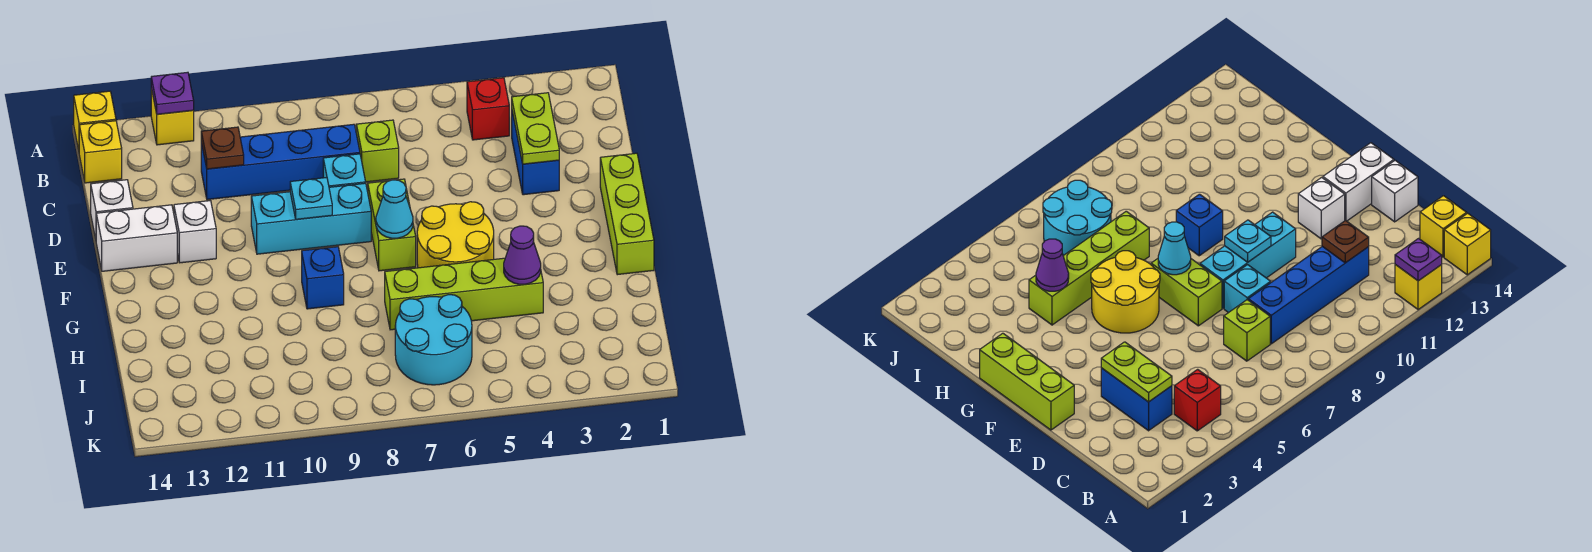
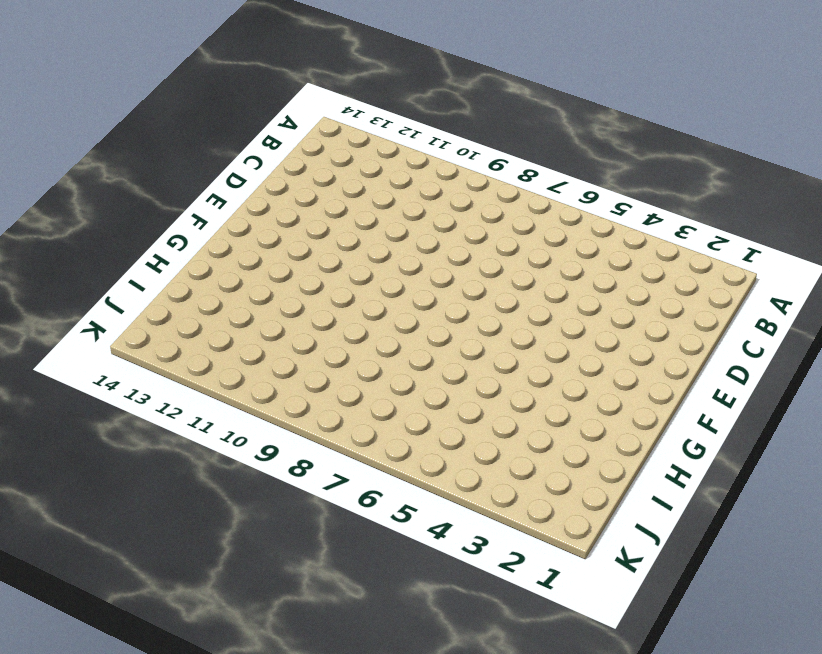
none -> yellow brick A12 level 1
none -> yellow brick A14 level 1
none -> red brick B4 level 1

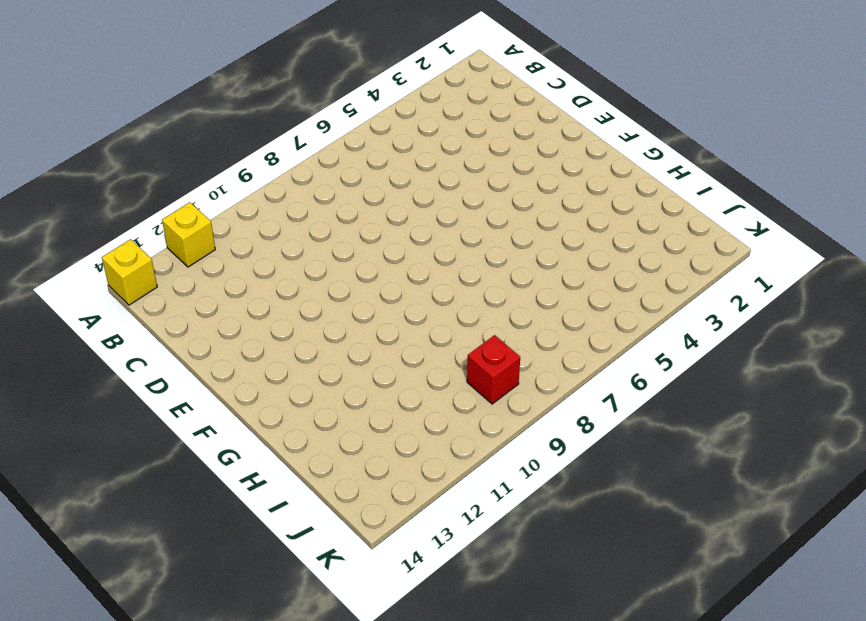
red brick J9 level 1 -> red brick B4 level 1
none -> yellow brick B14 level 1
none -> blue brick C3:D3 level 1
none -> lime brick C7 level 1

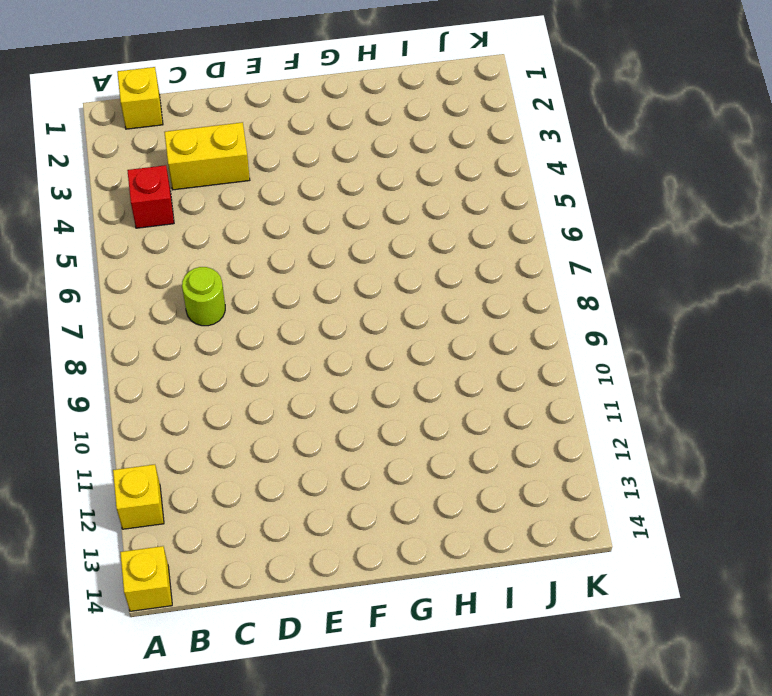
yellow brick B1 level 1 -> yellow brick B14 level 1
yellow brick C3:D3 level 1 -> blue brick C3:D3 level 1
lime round brick C7 level 1 -> lime brick C7 level 1
none -> blue brick C8:C11 level 1
none -> cyan brick D8 level 1
none -> white brick D14 level 1

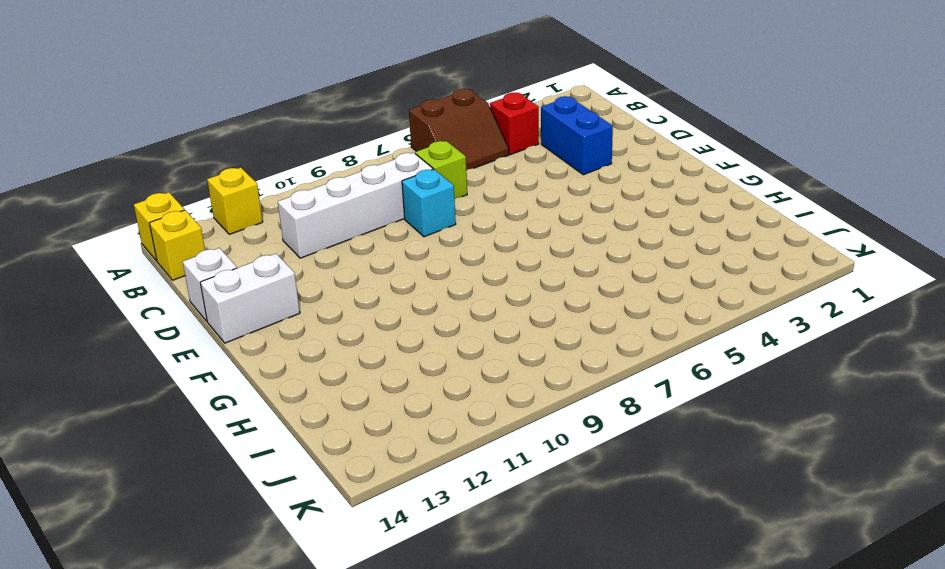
brown slope A5:B6 level 1 top A -> none
white brick C8:C11 level 1 -> blue brick C8:C11 level 1
none -> lime brick E1:G1 level 1
none -> lime brick E7:F7 level 1
none -> cyan brick E8:E10 level 1

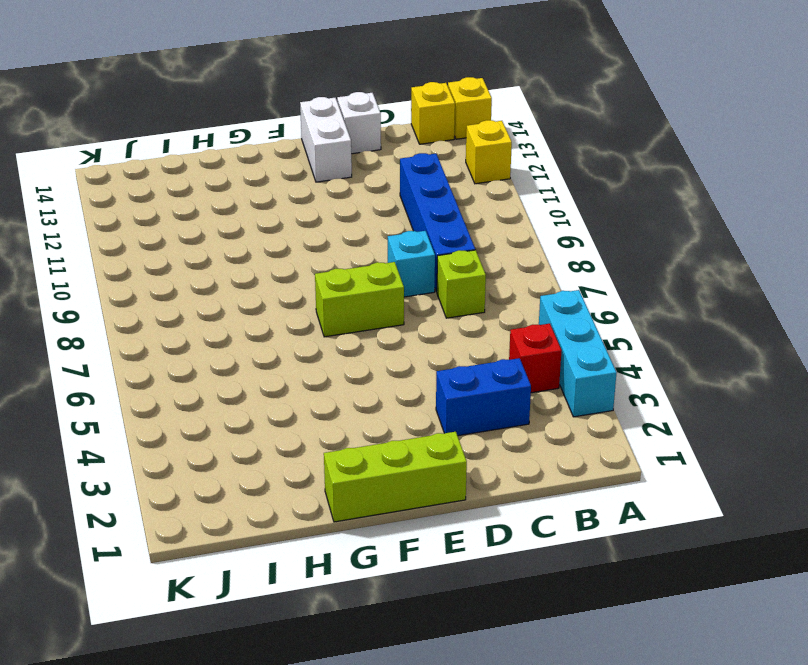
cyan brick A3:A5 level 1 -> cyan brick E8:E10 level 1
none -> white brick E12 level 1
none -> yellow round brick F5:G6 level 1
none -> blue brick G9 level 1

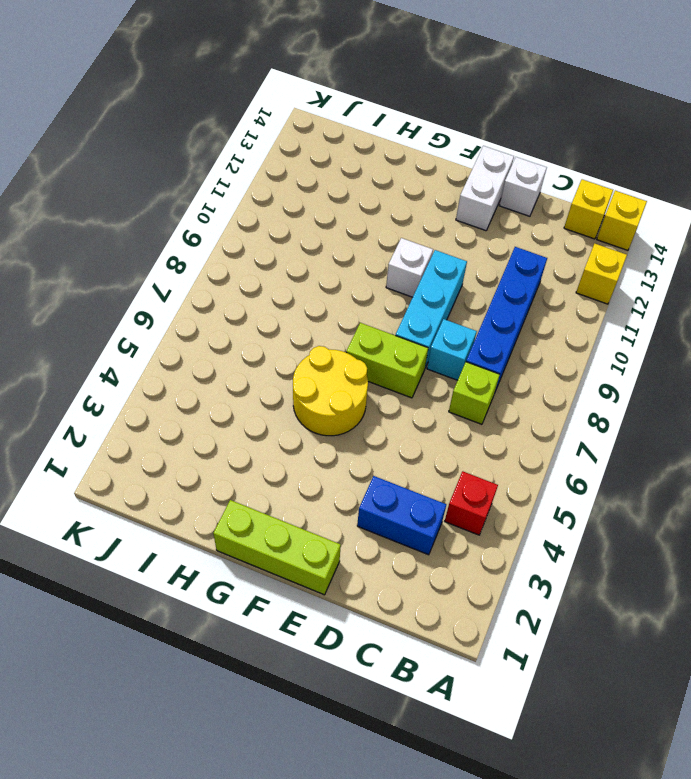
white brick F10 level 1 -> white brick E12 level 1
none -> blue brick G9 level 1
none -> lime brick H4:H7 level 1
none -> cyan round brick I6:J7 level 1

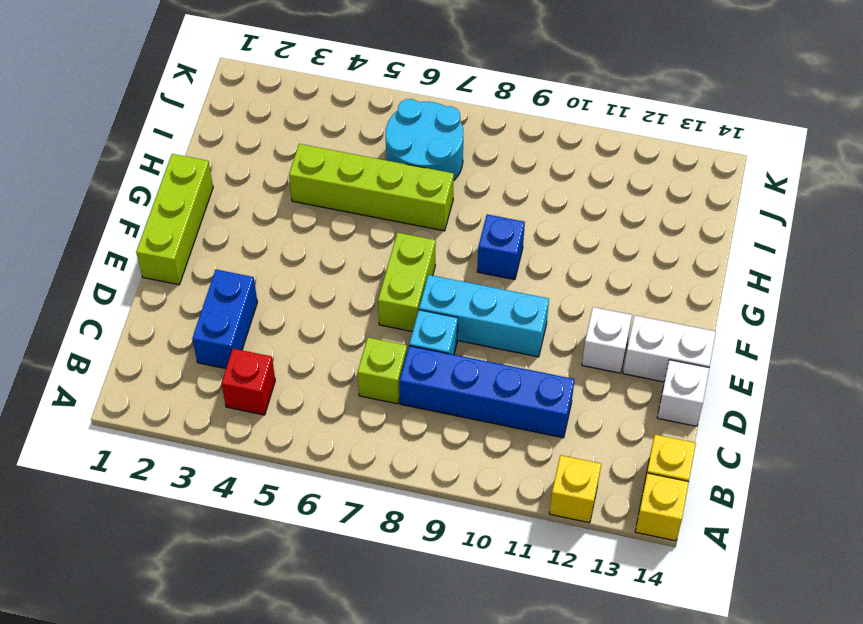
none -> yellow round brick F5:G6 level 1
none -> purple plate A12 level 2
none -> lime plate C3:D3 level 2

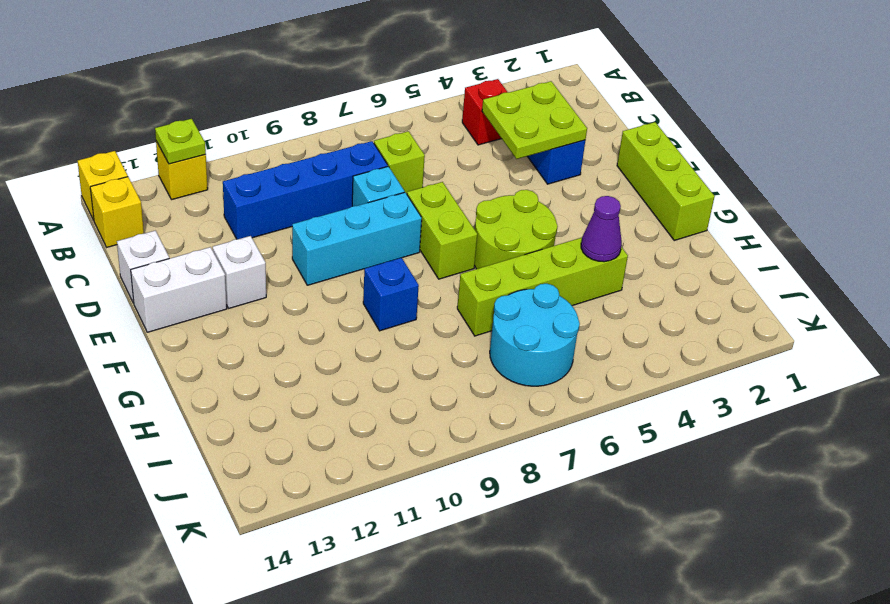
lime plate A12 level 2 -> purple plate A12 level 2
lime plate C3:D4 level 2 -> lime plate C3:D3 level 2
lime round brick F5:G6 level 1 -> yellow round brick F5:G6 level 1
none -> brown plate C11 level 2
none -> cyan plate E9 level 2
none -> cyan cone F7 level 2

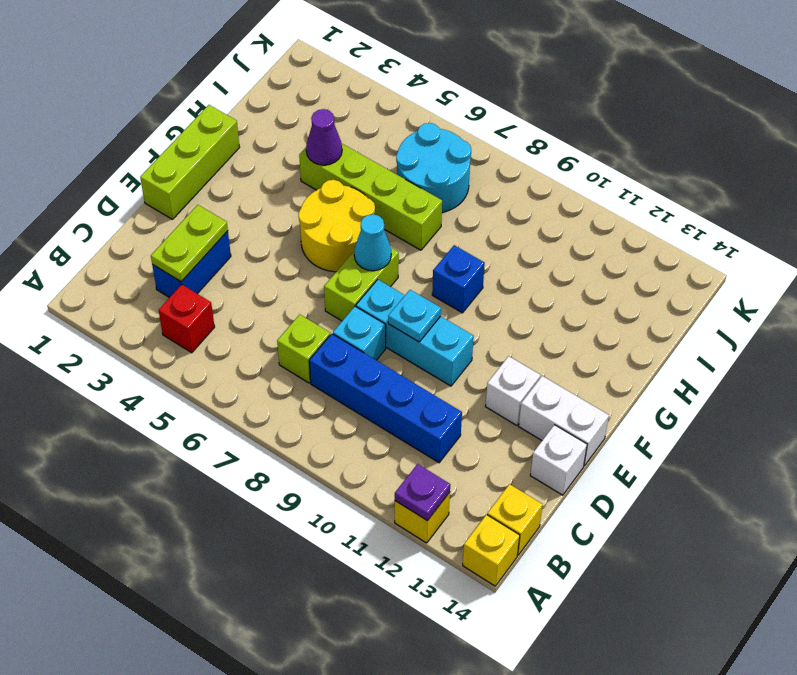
none -> brown plate C11 level 2

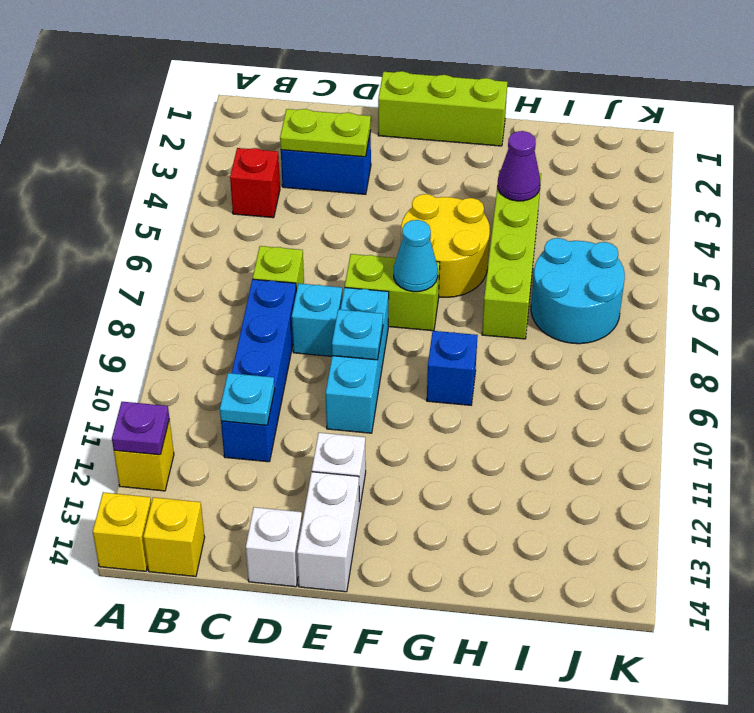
cyan plate C11 level 2 -> brown plate C11 level 2

